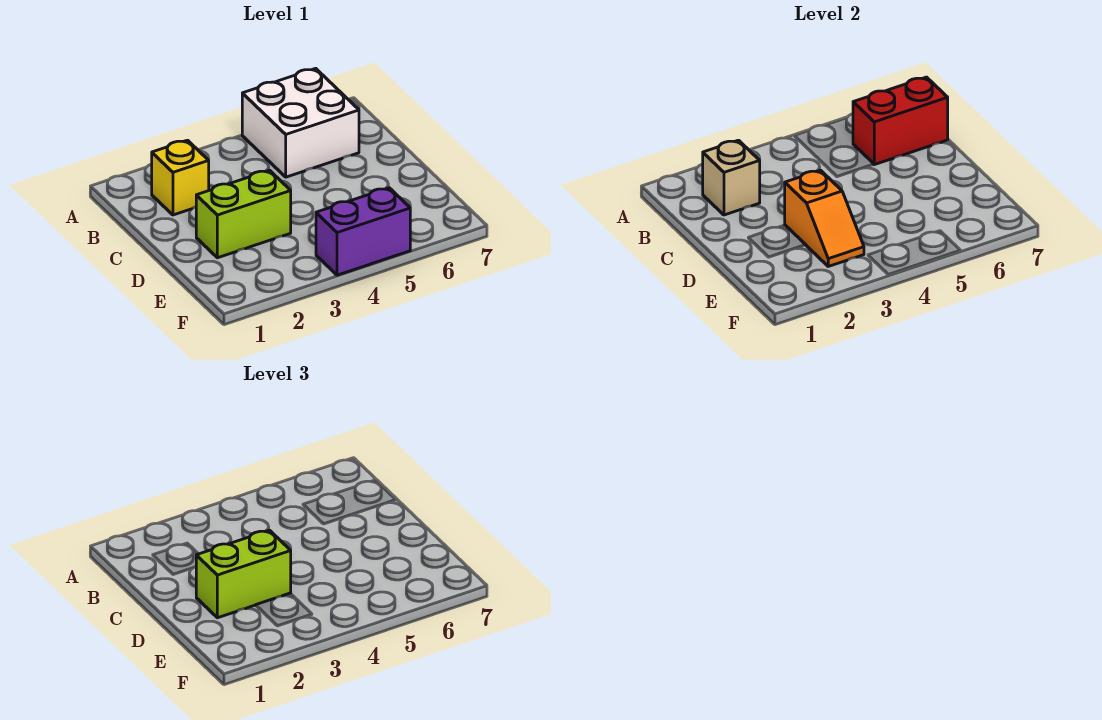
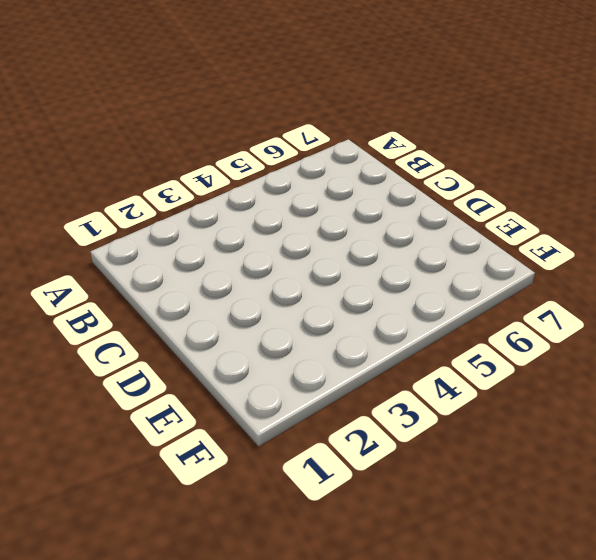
none -> white brick A5:B6 level 1
none -> yellow brick B2 level 1

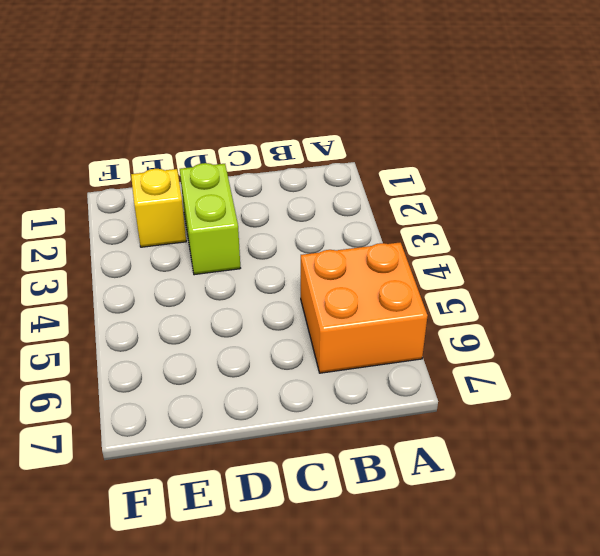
orange brick A5:B6 level 1 -> white brick A5:B6 level 1
yellow brick E2 level 1 -> yellow brick B2 level 1
none -> purple brick F4:F5 level 1
none -> tan brick B2 level 2

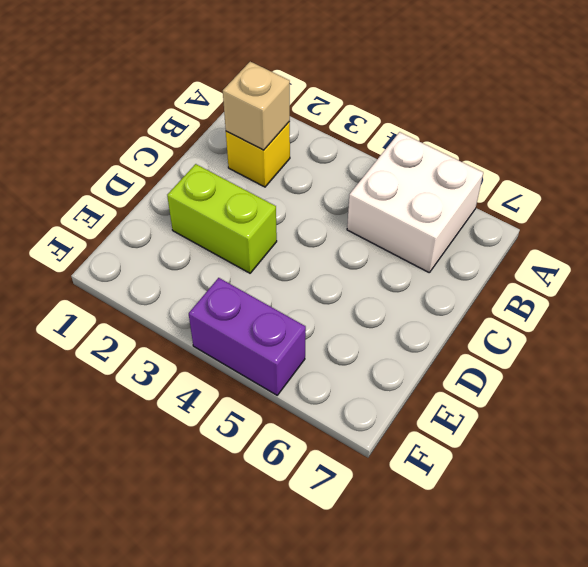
none -> red brick B6:B7 level 2
none -> orange slope D3:E3 level 2 top D

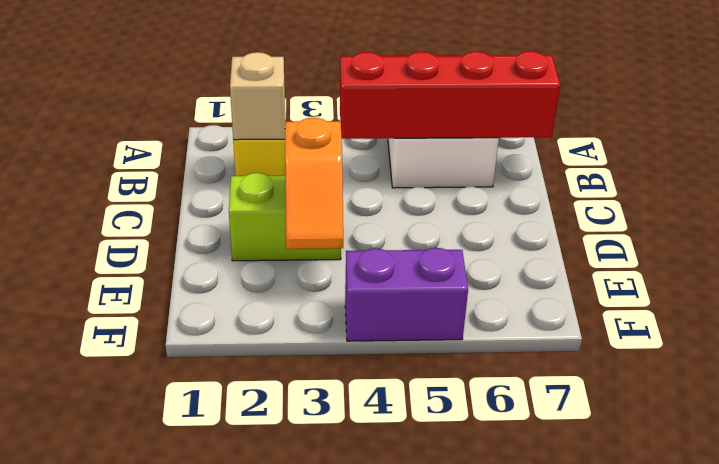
red brick B4:B7 level 2 -> red brick B6:B7 level 2
none -> lime brick D2:D3 level 3

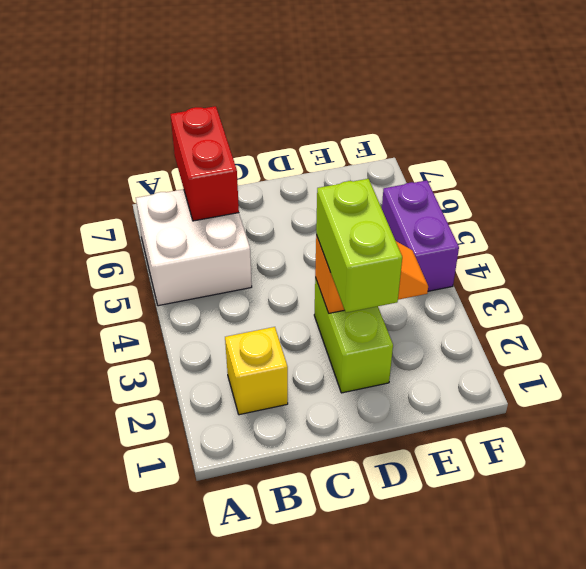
none -> tan brick B2 level 2

